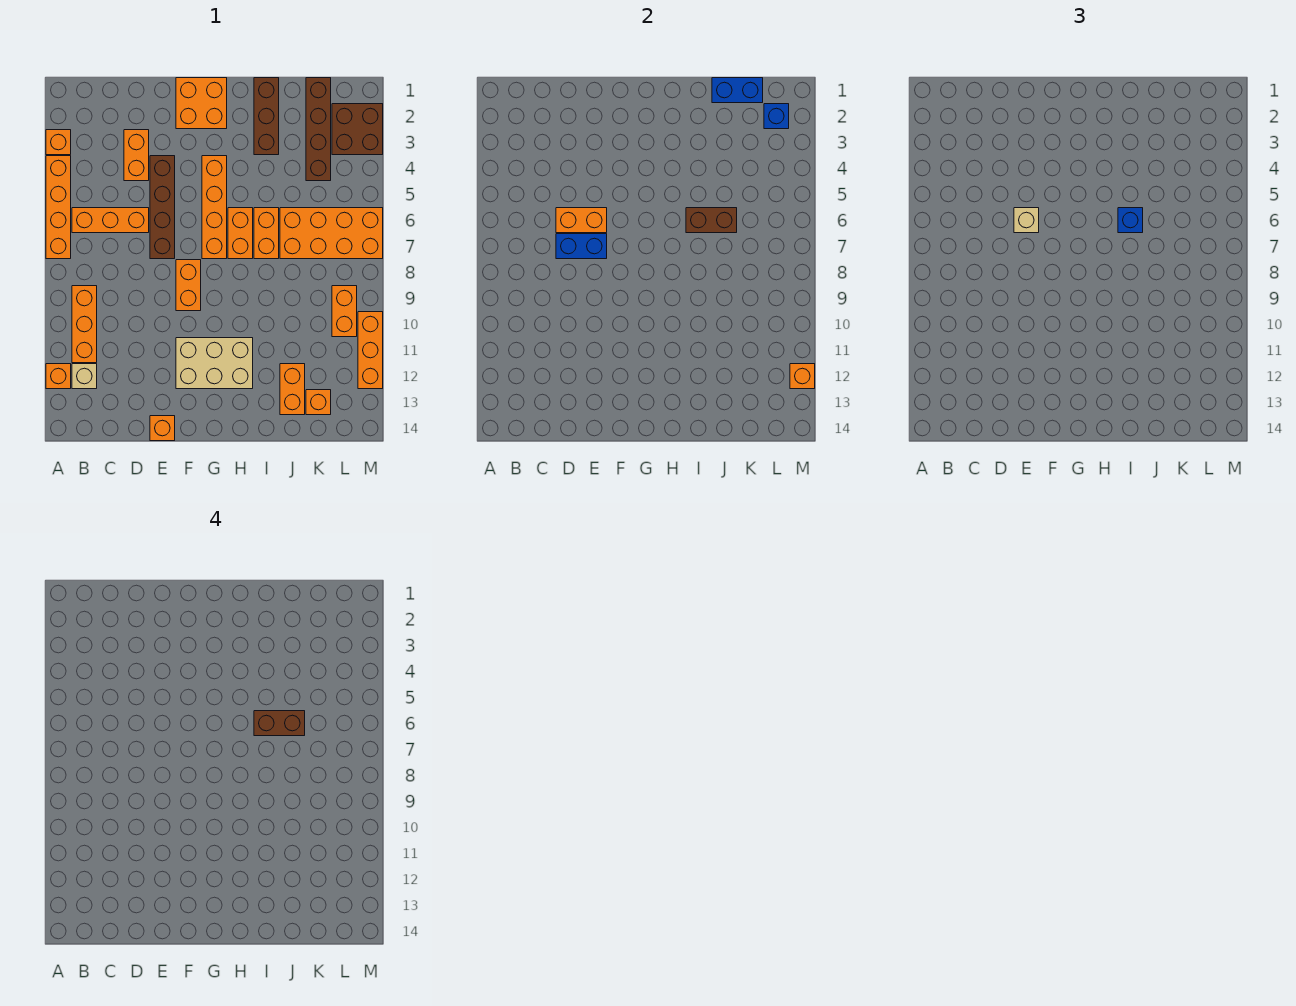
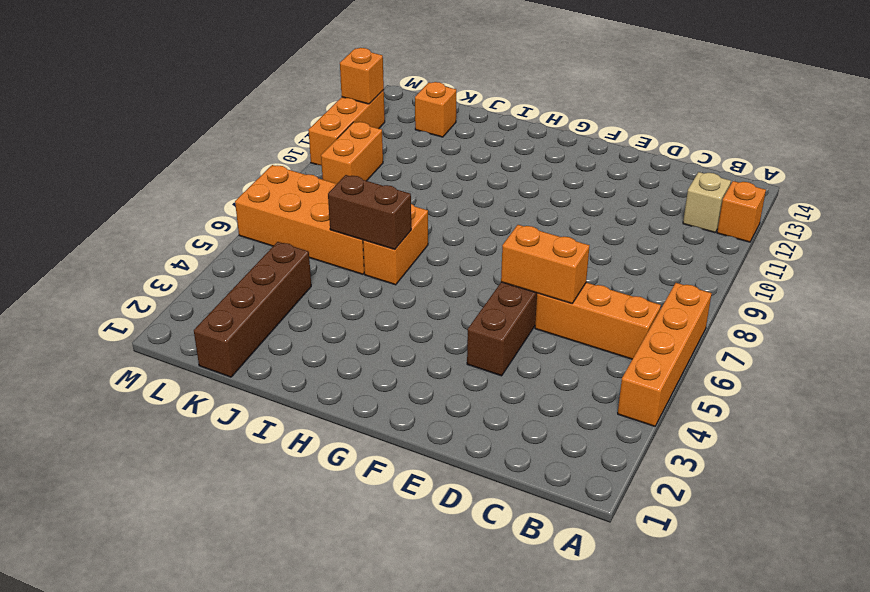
none -> orange brick A3 level 1
none -> orange brick B9:B11 level 1
none -> orange brick D3:D4 level 1
none -> orange brick E14 level 1

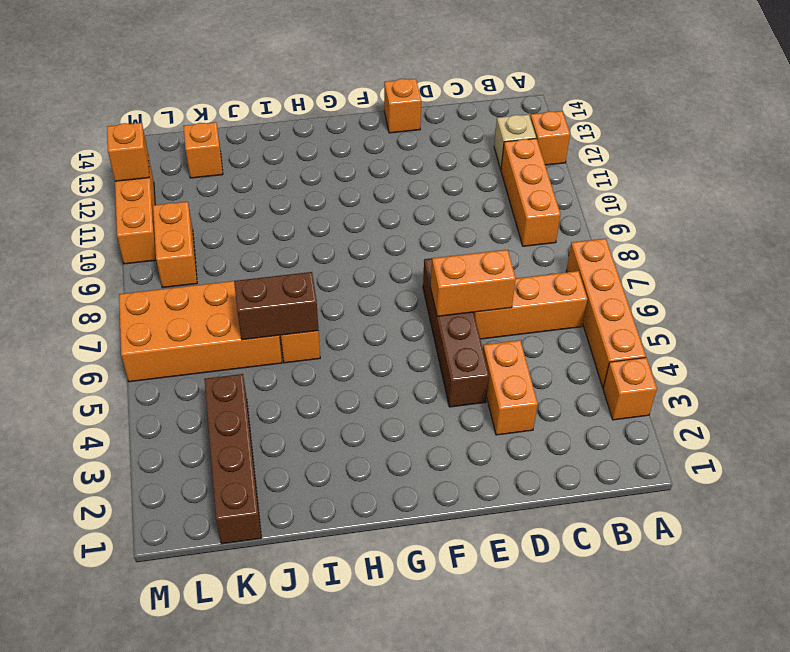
none -> orange brick F1:G2 level 1
none -> orange brick F8:F9 level 1
none -> tan brick F11:H12 level 1
none -> orange brick G4:G7 level 1

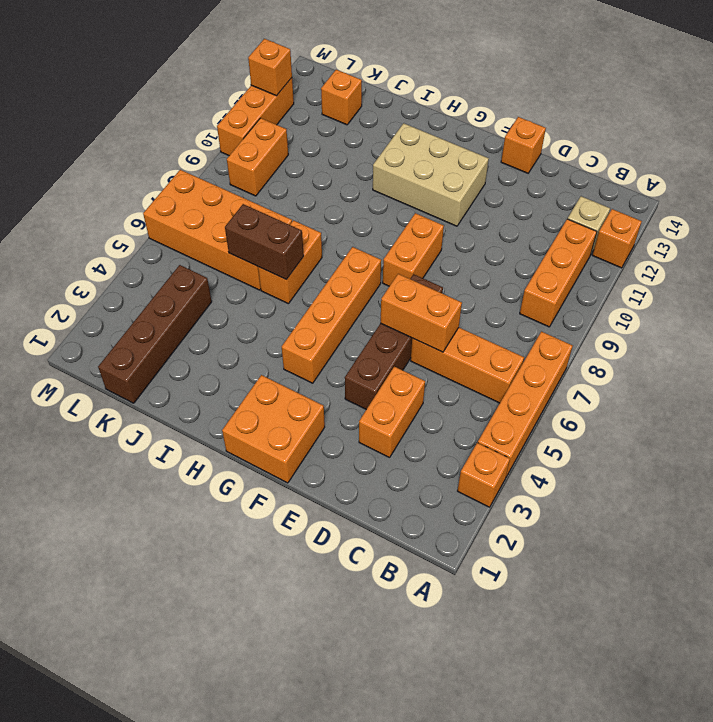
none -> orange brick H6:H7 level 1
none -> brown brick I1:I3 level 1
none -> orange brick J12:J13 level 1
none -> brown brick L2:M3 level 1

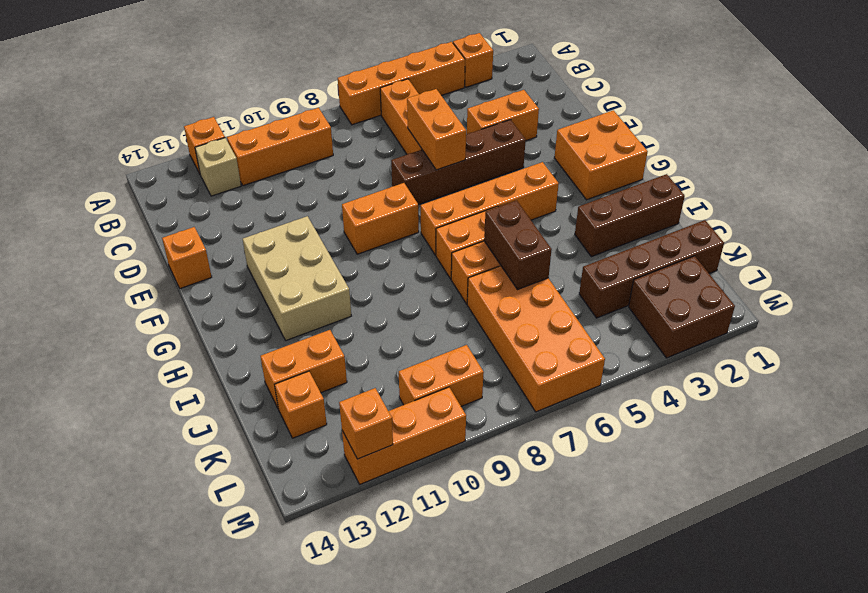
none -> blue brick D7:E7 level 2
none -> blue brick J1:K1 level 2
none -> blue brick L2 level 2
none -> tan brick E6 level 3

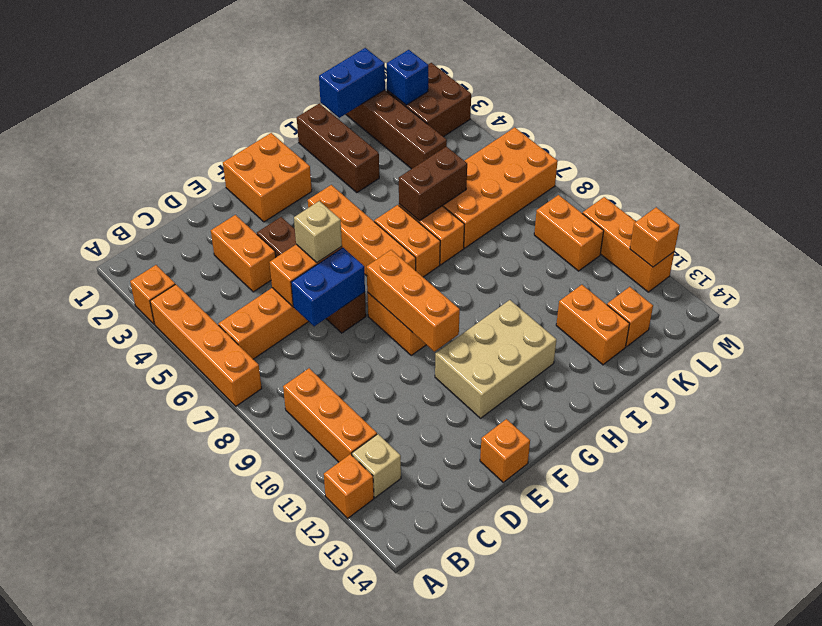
orange brick F8:F10 level 2 -> none
none -> blue brick I6 level 3
none -> brown brick I6:J6 level 4

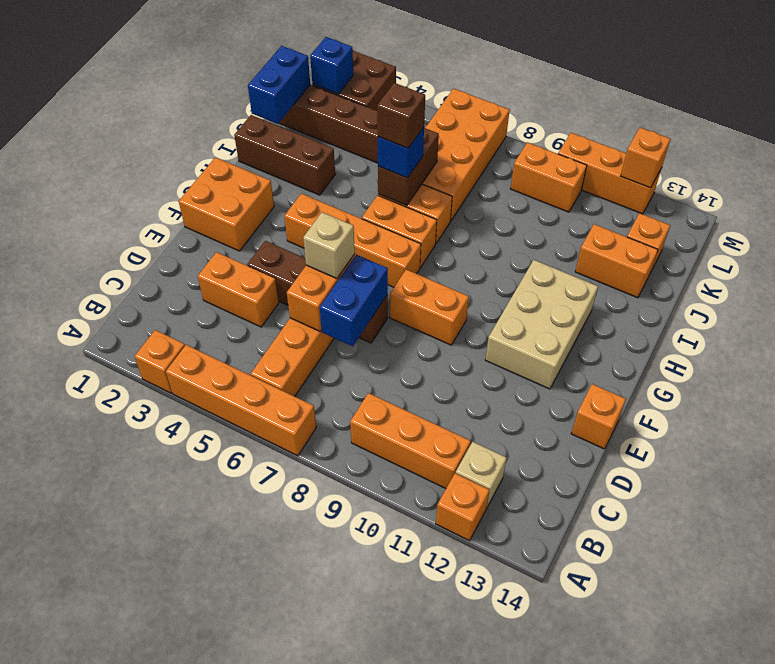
brown brick I6 level 4 -> brown brick I6:J6 level 4

